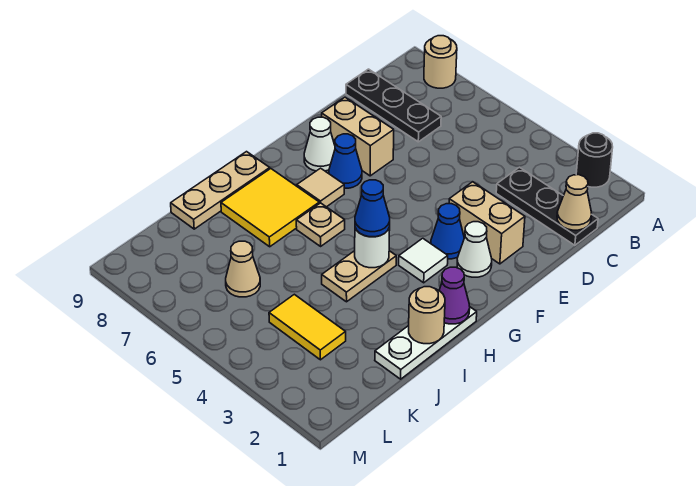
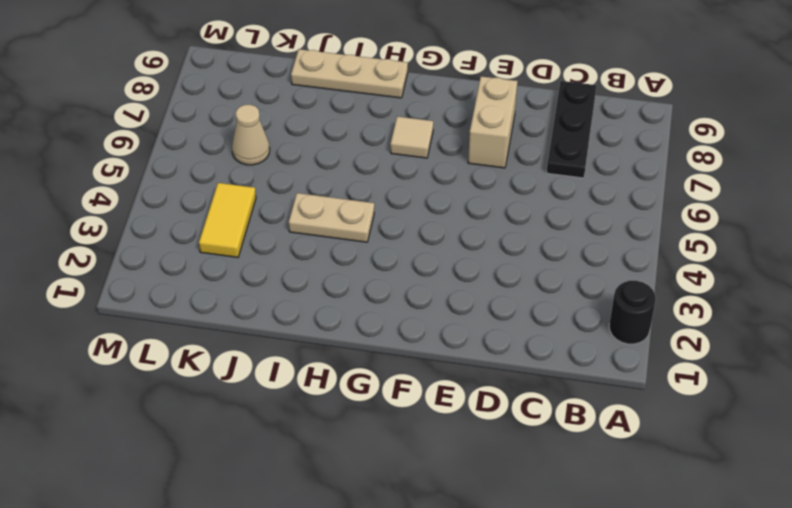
none -> tan round brick A8 level 1
none -> black plate C1:C3 level 1
none -> tan brick E2:E3 level 1

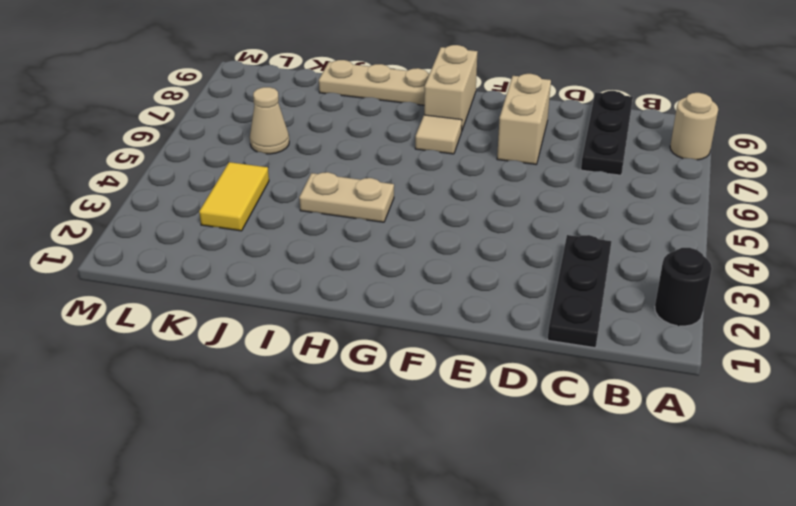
tan brick G8:G9 level 1 -> tan brick E2:E3 level 1
none -> white cone F2 level 1
none -> blue cone F3 level 1
none -> blue cone F7 level 1

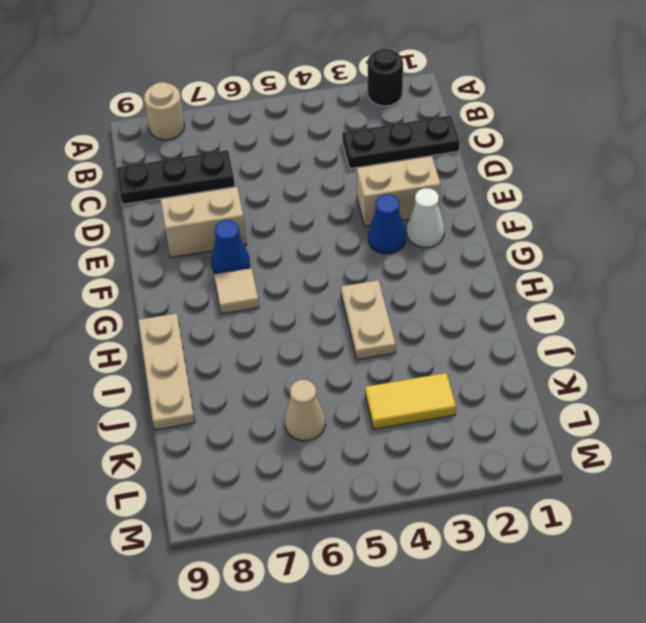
none -> white cone F8 level 1
none -> white tile G3 level 1
none -> white plate H1:J1 level 1

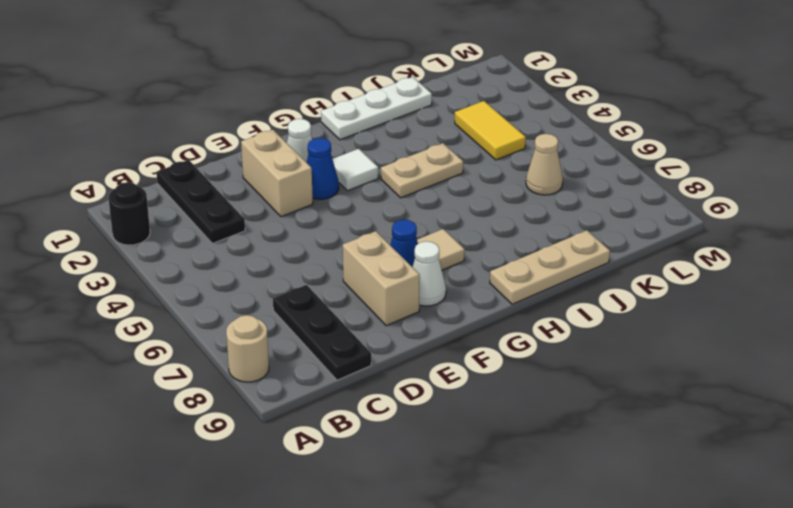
none -> tan plate H6 level 1
none -> yellow tile H7:I8 level 1
none -> tan cone C1 level 2

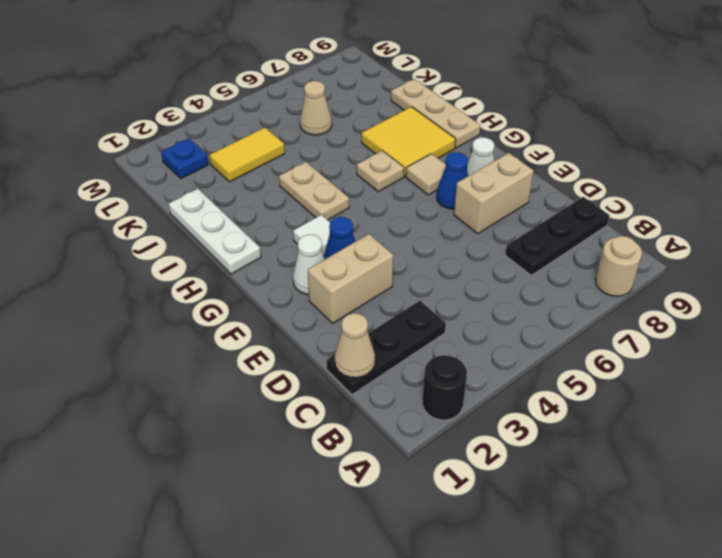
blue plate L2 level 1 -> none
none -> purple cone H1 level 2
none -> white round brick H4 level 2
none -> tan round brick I1 level 2

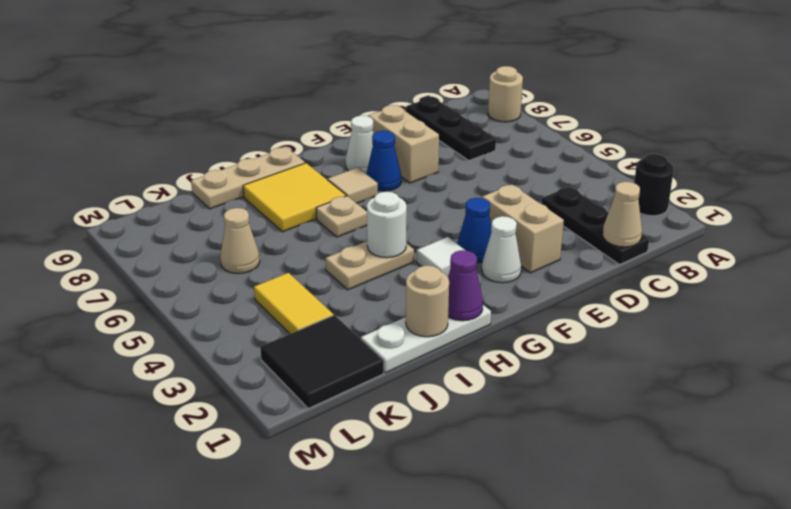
black tile K1:L2 level 1 -> none
none -> blue cone H4 level 3

